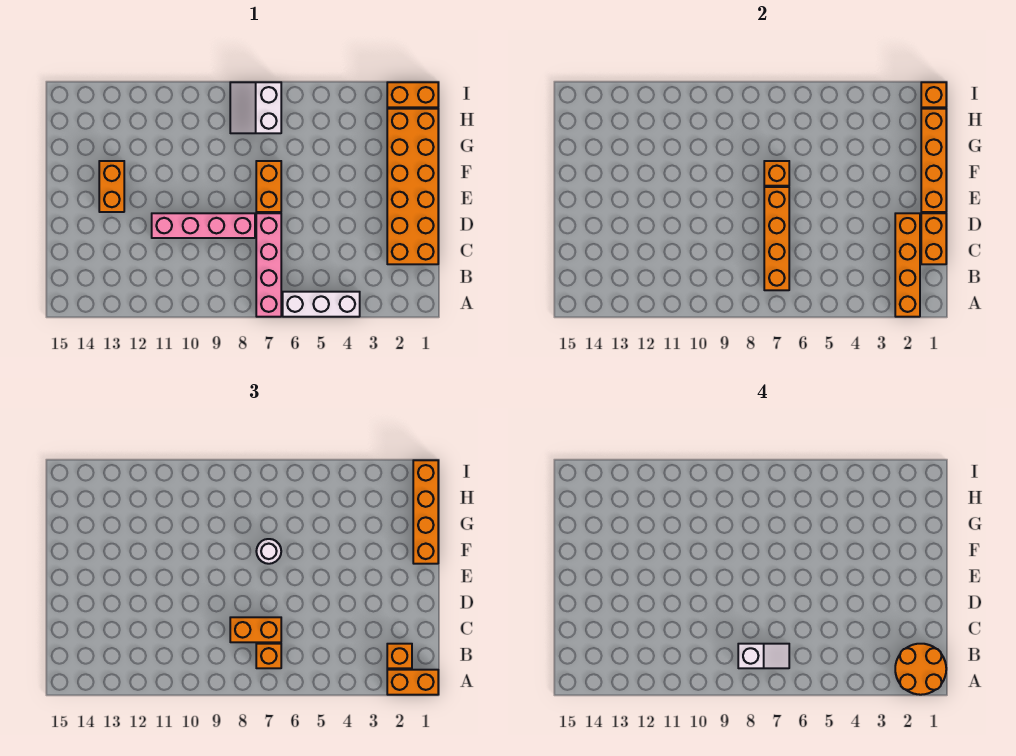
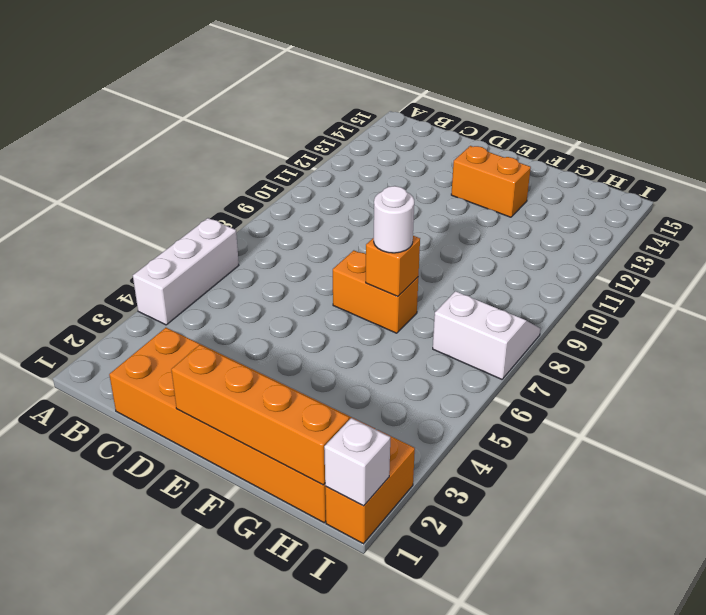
white brick I1 level 2 -> orange brick I1 level 2
none -> pink brick A7:D7 level 1
none -> pink brick D8:D11 level 1
none -> orange brick A2:D2 level 2

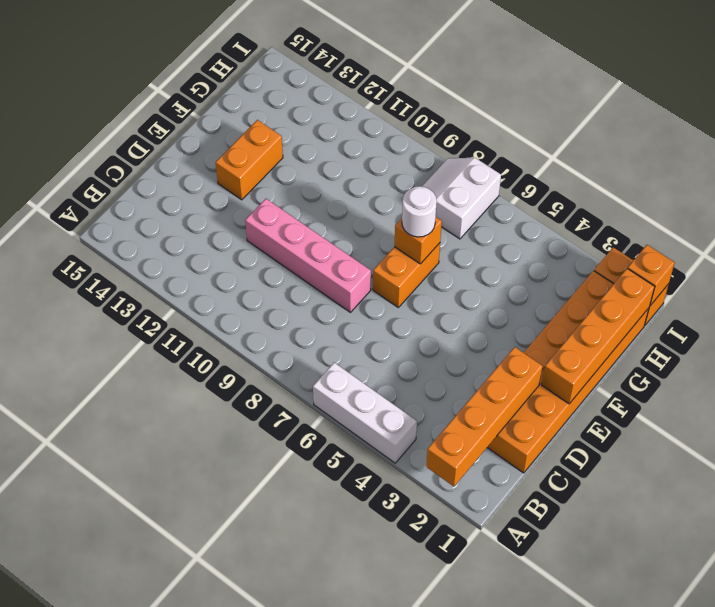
none -> pink brick A7:D7 level 1
none -> orange brick B7:E7 level 2
none -> orange brick C1:D1 level 2

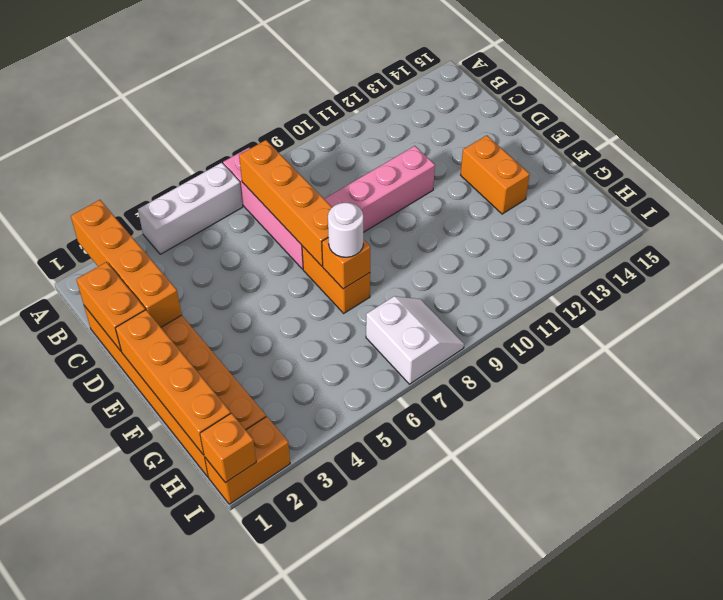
none -> orange brick A1:A2 level 3
none -> orange brick B2 level 3
none -> orange brick B7 level 3

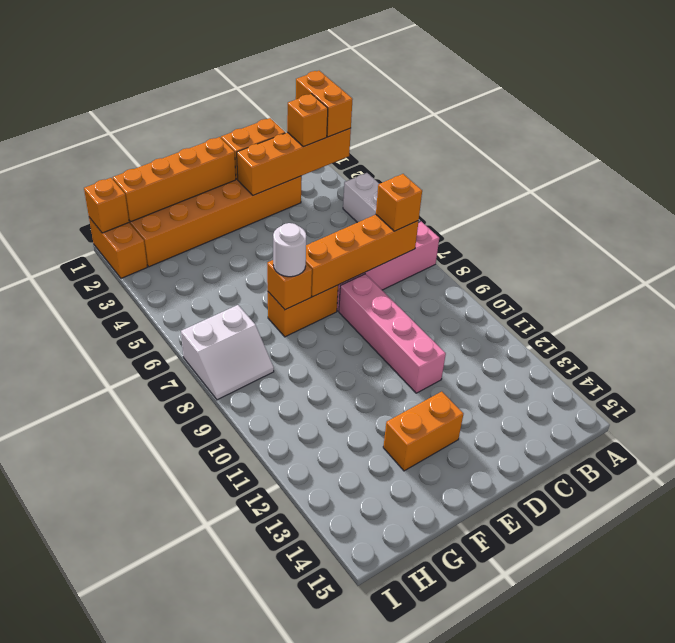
none -> orange brick C7:C8 level 3
none -> orange brick F1:I1 level 3
none -> orange round brick A1:B2 level 4

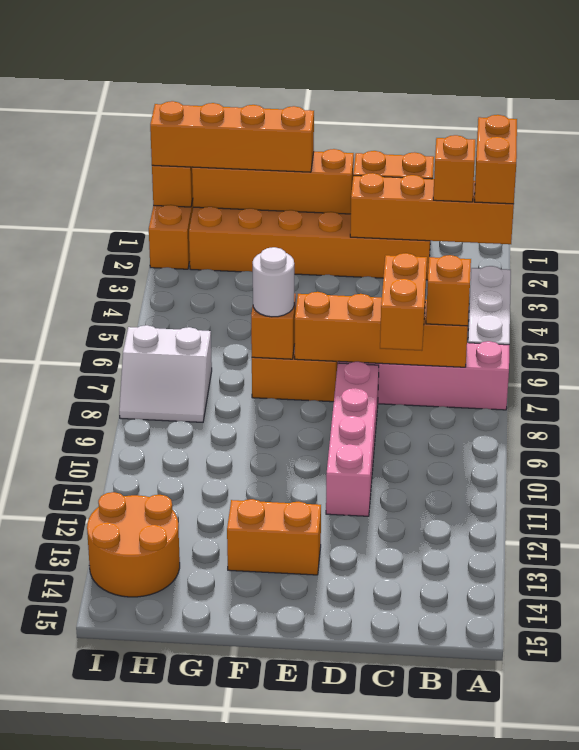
orange round brick H13:I14 level 1 -> orange round brick A1:B2 level 4
none -> white slope B7:B8 level 4 top 8

